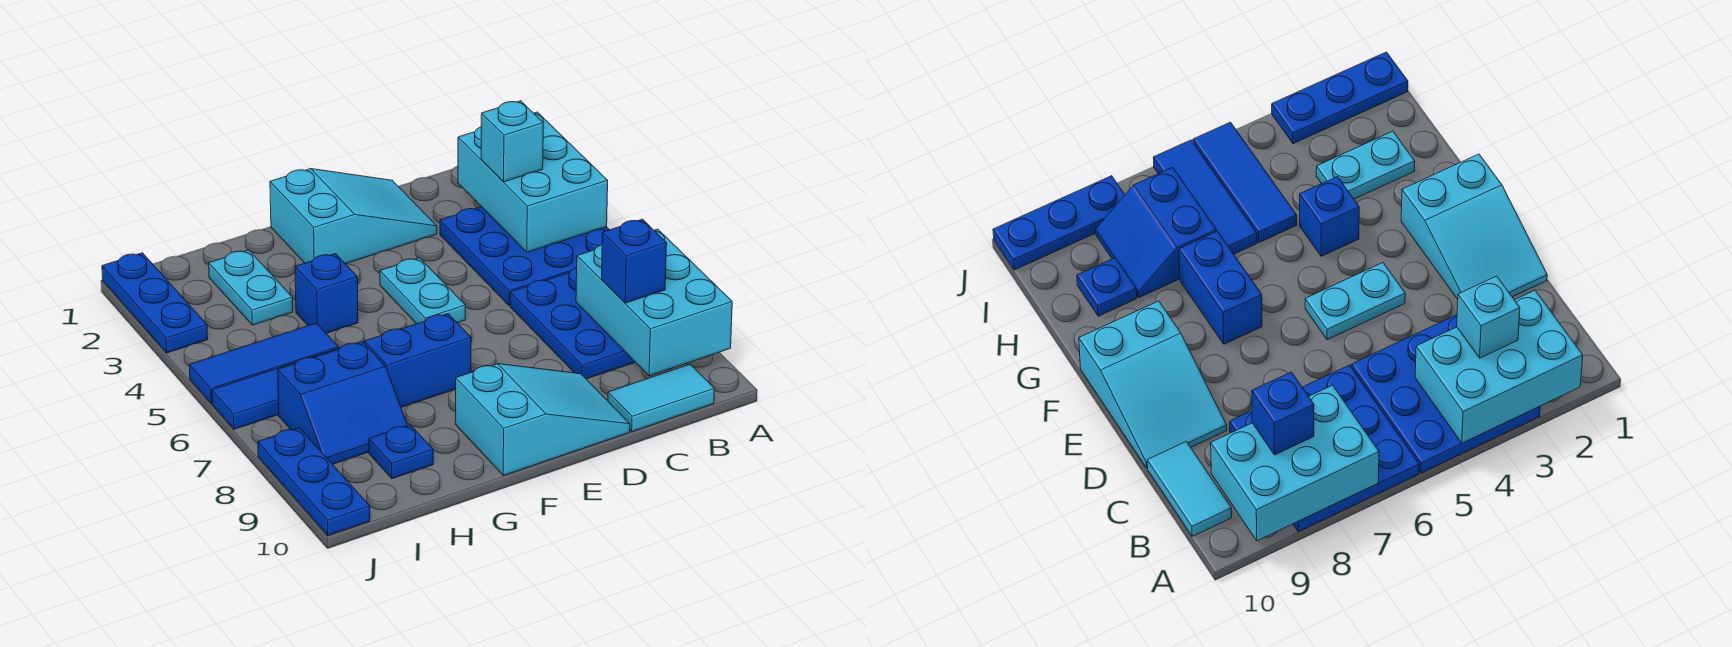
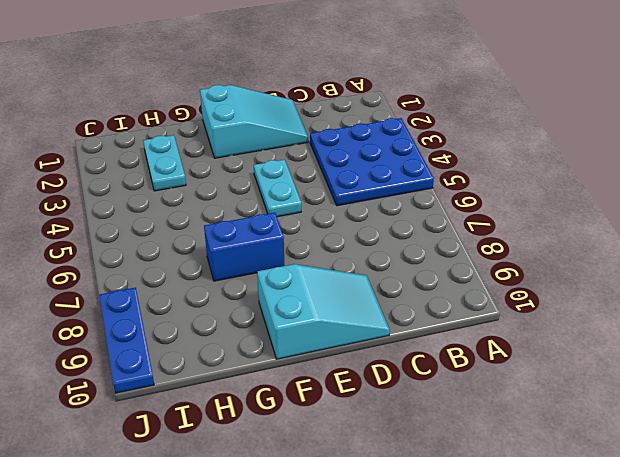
none -> blue plate A6:C8 level 1
none -> cyan tile B10:C10 level 1
none -> blue brick G4 level 1

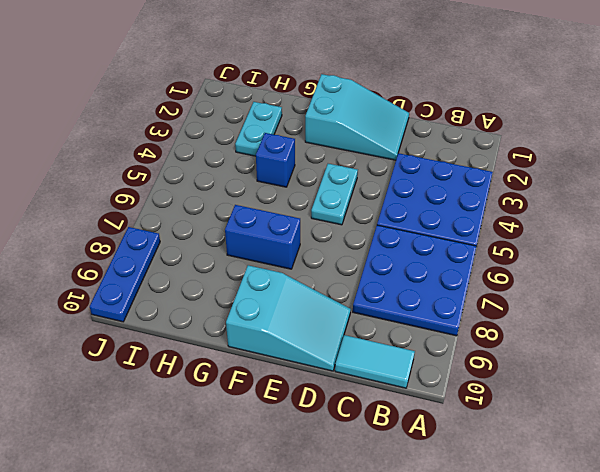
none -> blue tile H5:J5 level 1
none -> blue tile H6:J6 level 1
none -> blue slope H7:I8 level 1 top 7

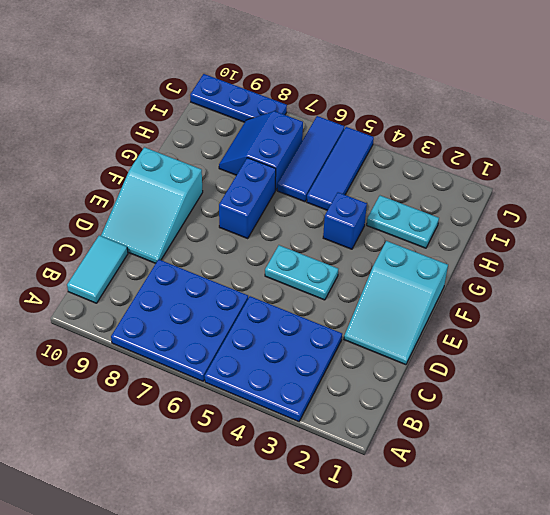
none -> blue plate H9 level 1
none -> blue plate J1:J3 level 1
none -> cyan brick A2:B4 level 2

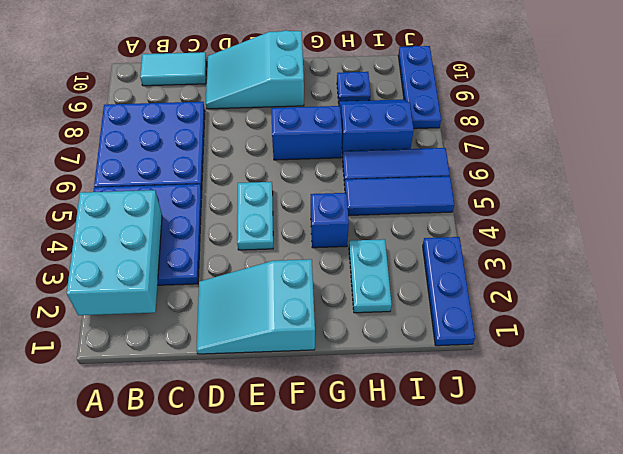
none -> cyan brick A7:B9 level 2
none -> cyan brick B3 level 3
none -> blue brick B8 level 3

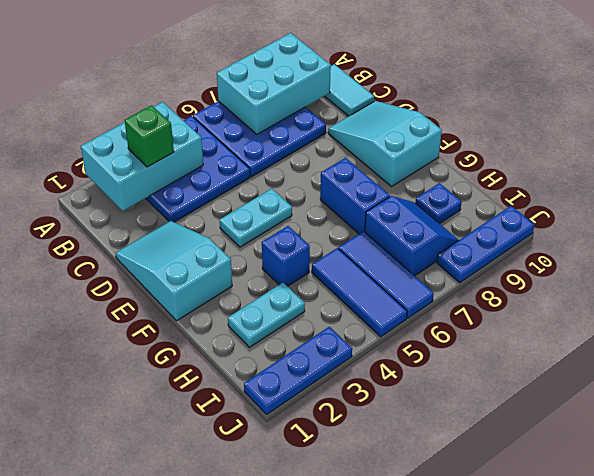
green brick B3 level 3 -> cyan brick B3 level 3
none -> blue brick B8 level 3

